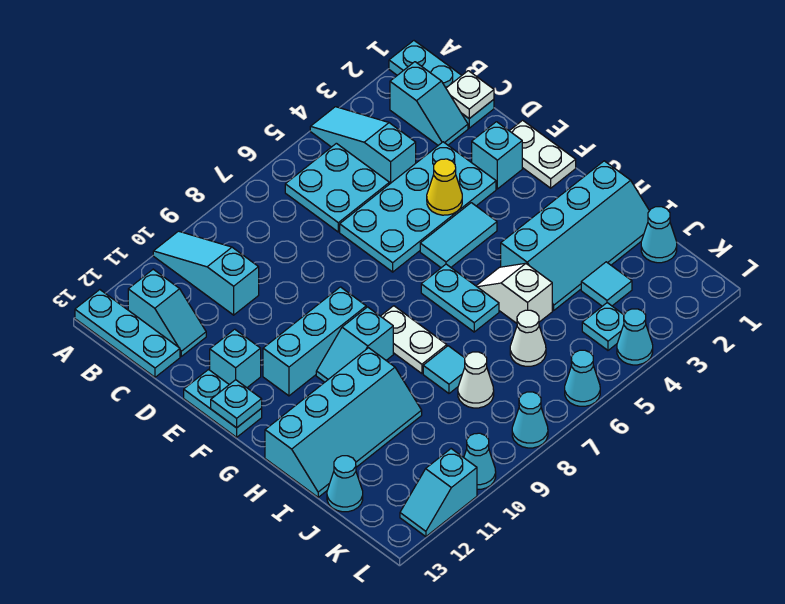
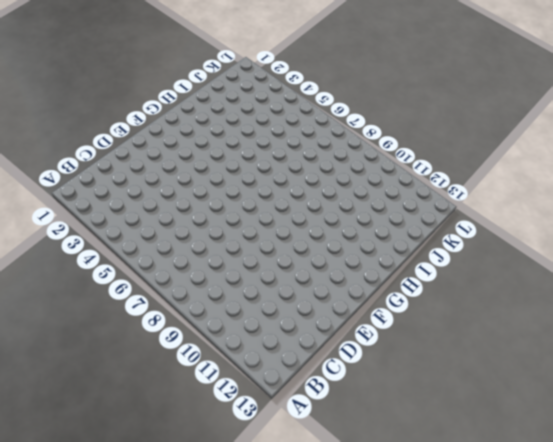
none -> cyan plate A1:C1 level 1
none -> cyan slope A4:C4 level 1 top C
none -> cyan slope A10:C10 level 1 top C
none -> cyan plate A13:C13 level 1

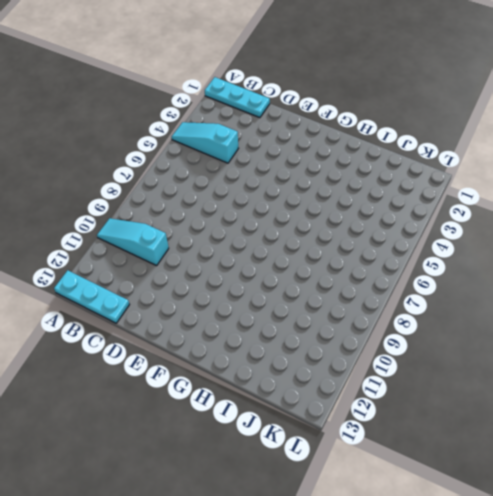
none -> cyan slope B2:C2 level 1 top B
none -> cyan plate B5:C6 level 1
none -> cyan slope B12:C12 level 1 top B
none -> cyan plate D3:E6 level 1

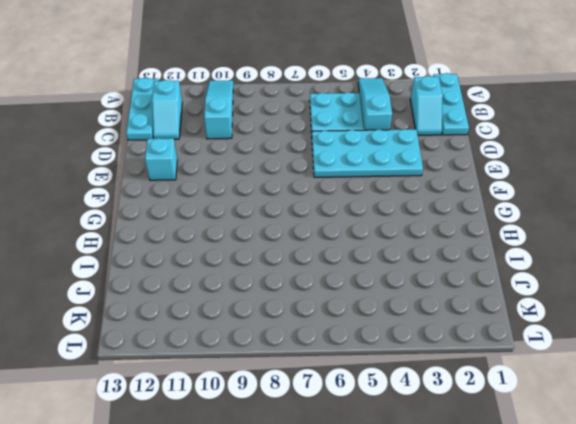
none -> white plate E1:F1 level 1
none -> cyan brick E2 level 1
none -> cyan plate E13:F13 level 1
none -> cyan tile F4:F5 level 1

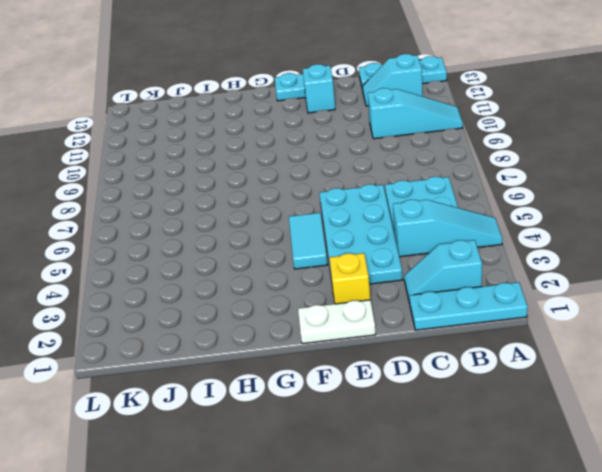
yellow brick E2 level 1 -> cyan brick E2 level 1
none -> cyan brick F9:F11 level 1
none -> cyan plate G6:H6 level 1
none -> white plate G8:H8 level 1
none -> cyan slope G9:G10 level 1 top 9

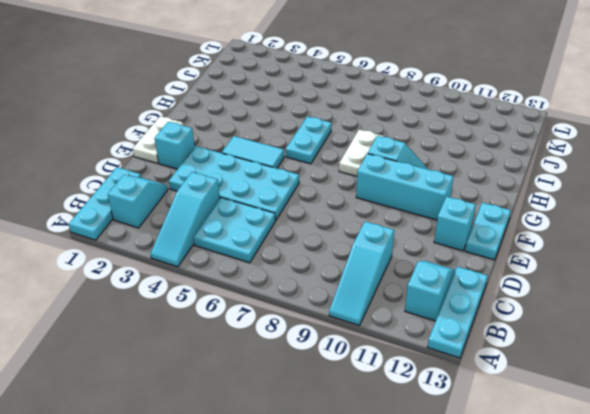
none -> cyan slope H1:I4 level 1 top H
none -> white slope H5:I5 level 1 top I
none -> cyan slope H10:I13 level 1 top H
none -> cyan tile I8 level 1

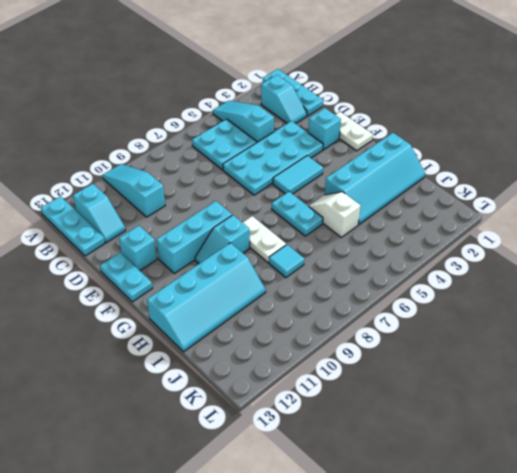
none -> cyan cone J1 level 1
none -> cyan tile J3 level 1
none -> white cone J6 level 1
none -> white cone J8 level 1

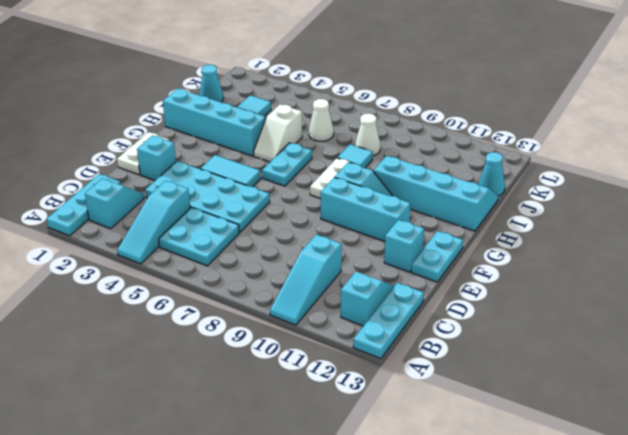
none -> cyan plate K4 level 1
none -> cyan cone L4 level 1
none -> cyan cone L6 level 1
none -> cyan cone L8 level 1

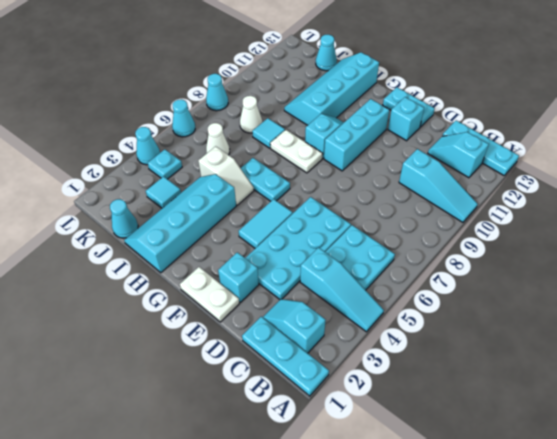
none -> cyan cone L10 level 1
none -> cyan slope L11:L12 level 1 top 11
none -> white plate C1 level 2
none -> yellow cone E4 level 2

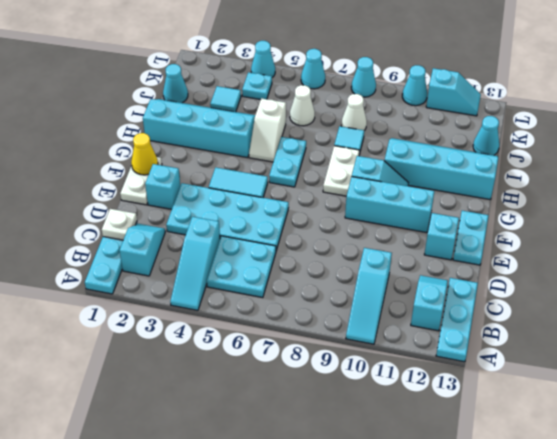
yellow cone F1 level 2 -> yellow cone E4 level 2
none -> cyan plate F13 level 2

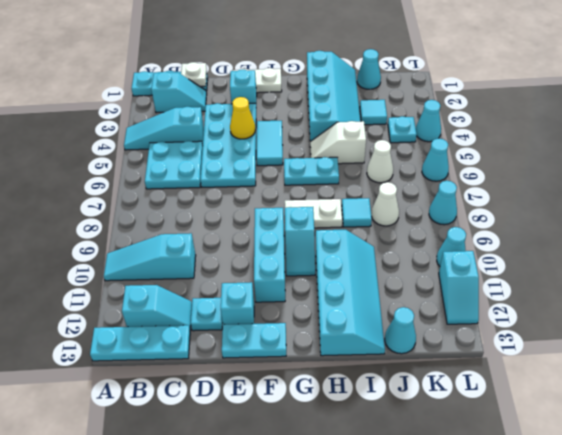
cyan plate D12 level 1 -> cyan plate F13 level 2

